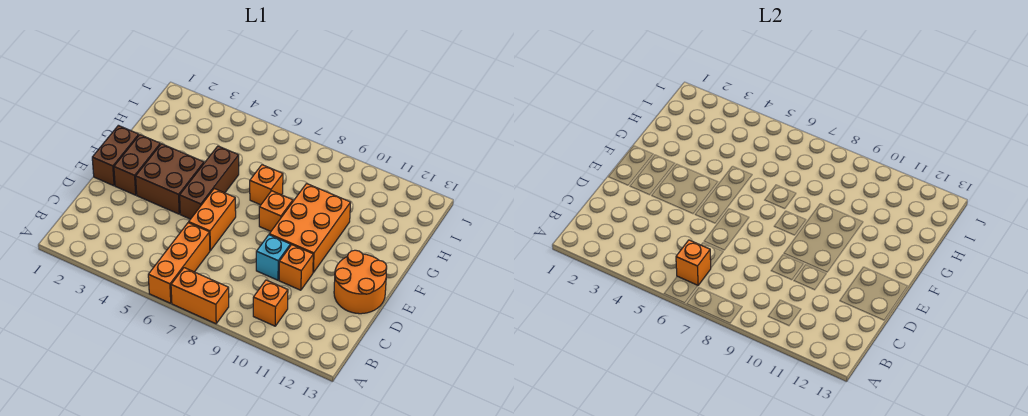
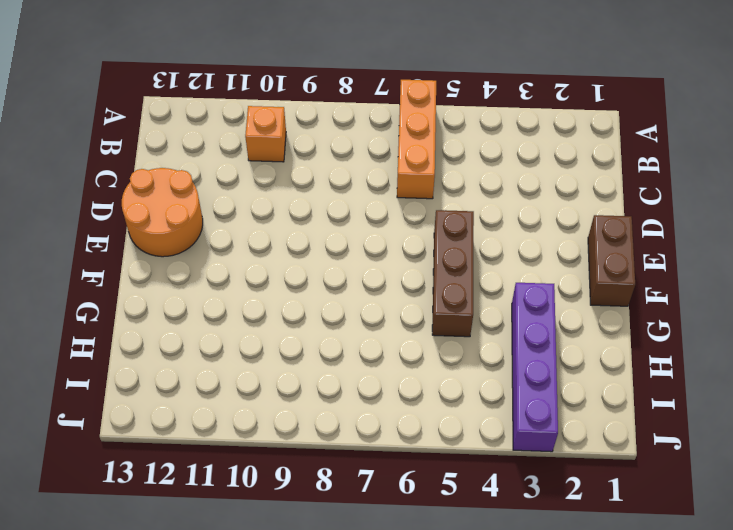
purple brick G3:J3 level 1 -> none
none -> orange brick A7:A8 level 1
none -> orange brick D6:E6 level 1
none -> cyan brick D9 level 1

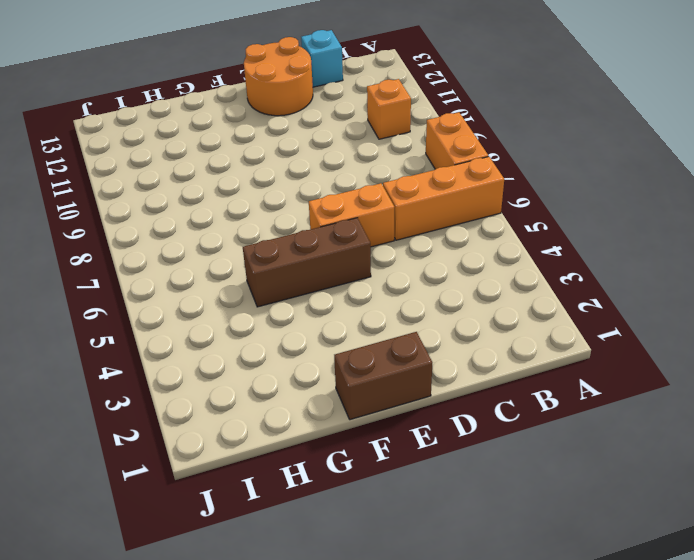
cyan brick C13 level 1 -> cyan brick D9 level 1
none -> orange brick D10 level 1
none -> brown brick E2:F2 level 1
none -> brown brick E3:F4 level 1

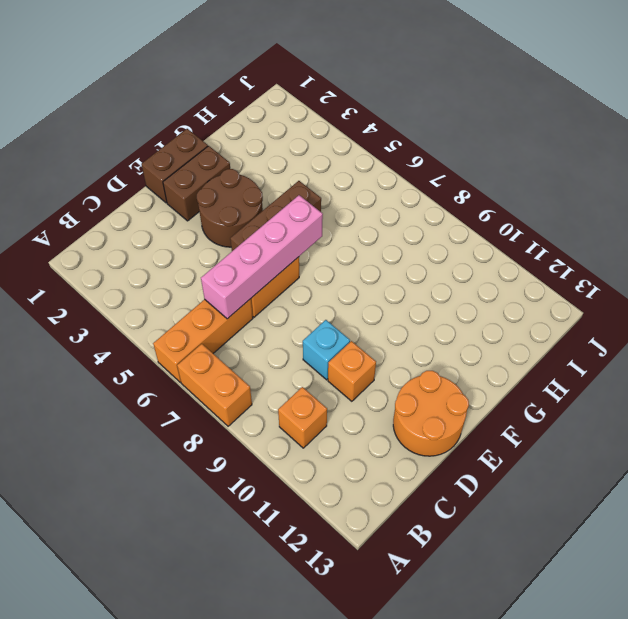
pink brick C6:F6 level 2 -> none
brown round brick E3:F4 level 1 -> brown brick E3:F4 level 1
none -> orange brick E9:G10 level 1
none -> orange brick F8 level 1
none -> orange brick G7 level 1

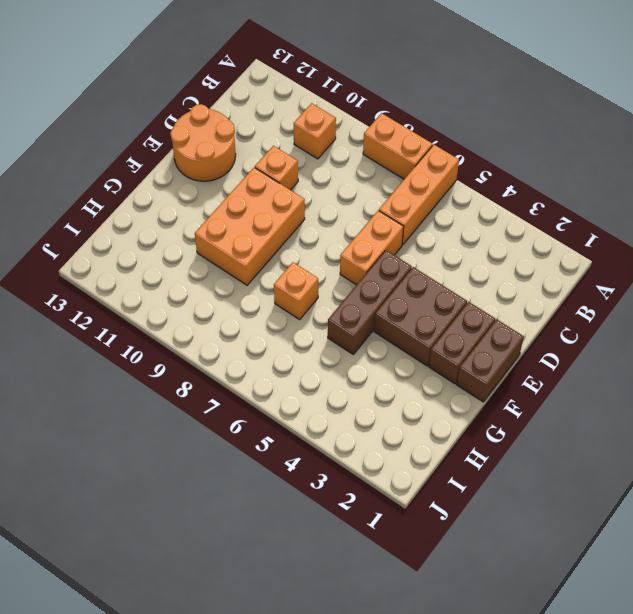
none -> cyan brick D9 level 1
none -> orange brick F8 level 1
none -> orange brick B6 level 2

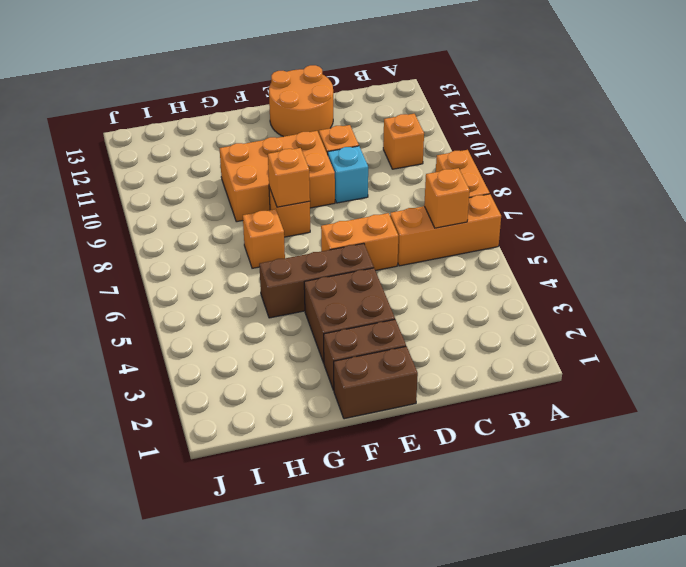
orange brick F8 level 2 -> none

